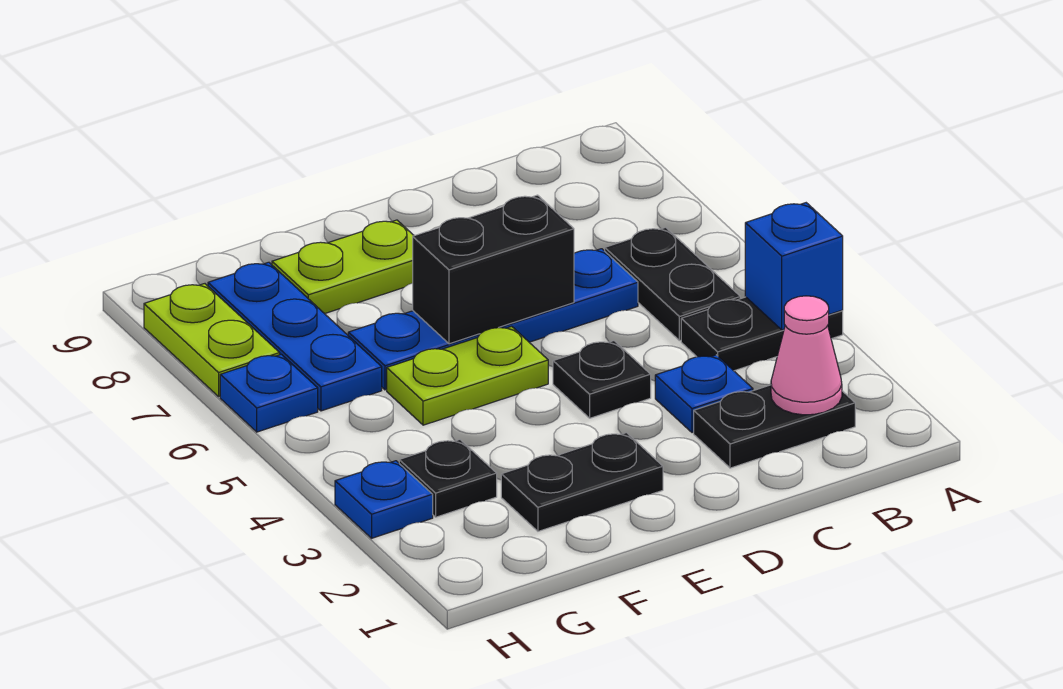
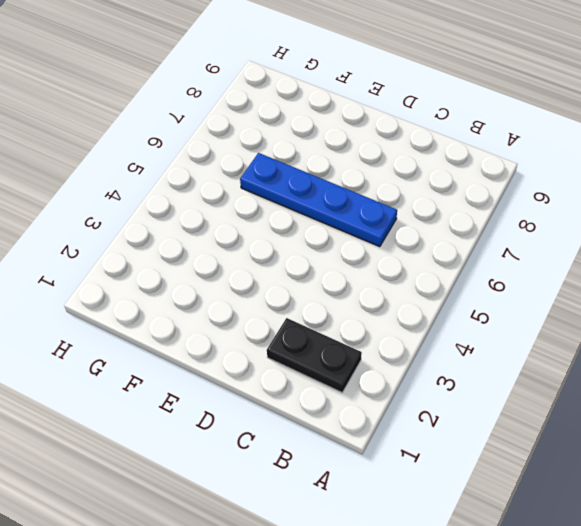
none -> black plate A4:B4 level 1
none -> black plate B5:B6 level 1
none -> blue plate C3 level 1

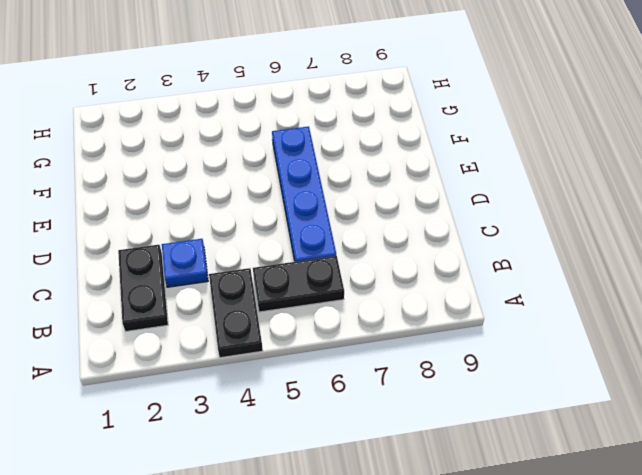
none -> black plate D4 level 1
none -> black plate E2:F2 level 1
none -> lime plate E5:F5 level 1

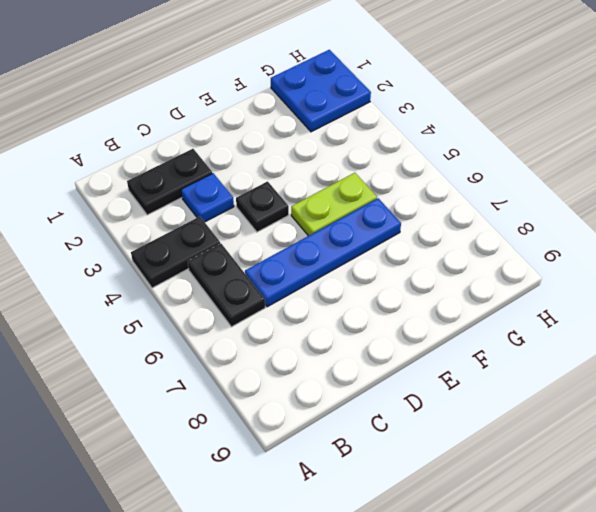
blue plate G1:H2 level 1 -> none
none -> black plate E2:F2 level 1
none -> lime plate E8:F8 level 1
none -> black plate G3 level 1

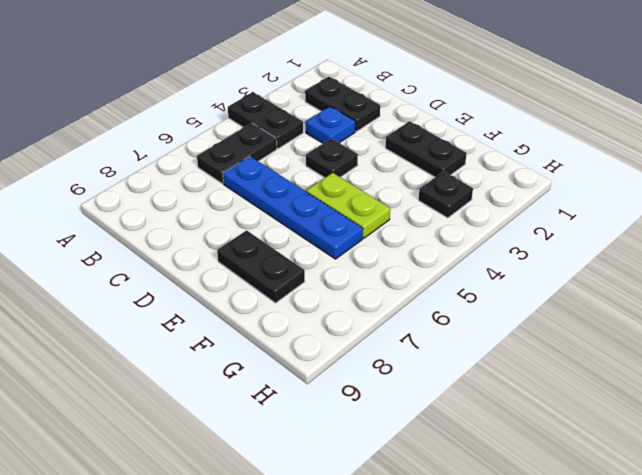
black plate E8:F8 level 1 -> lime plate E8:F8 level 1
none -> blue plate G6:G8 level 1
none -> blue plate H3 level 1
none -> blue plate H6 level 1

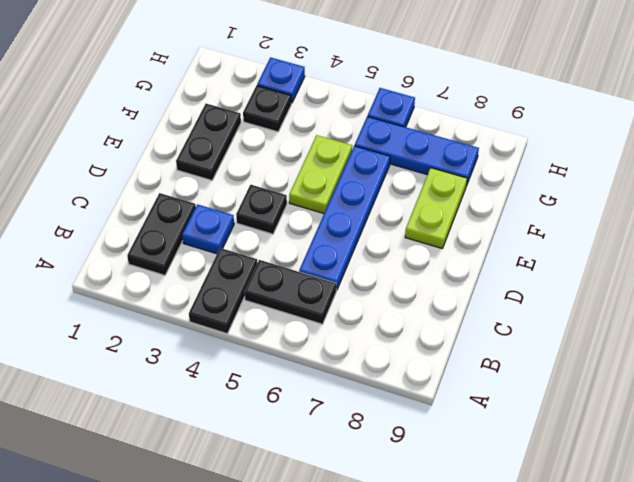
none -> lime plate H7:H8 level 1
none -> blue brick A4 level 2
none -> pink cone B2 level 2

